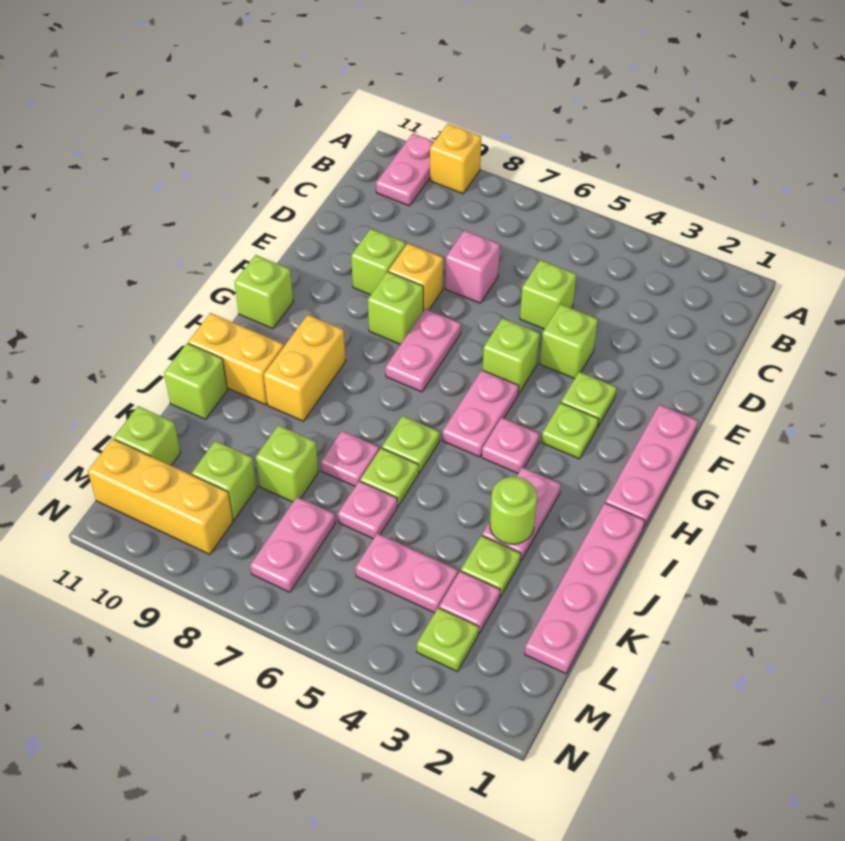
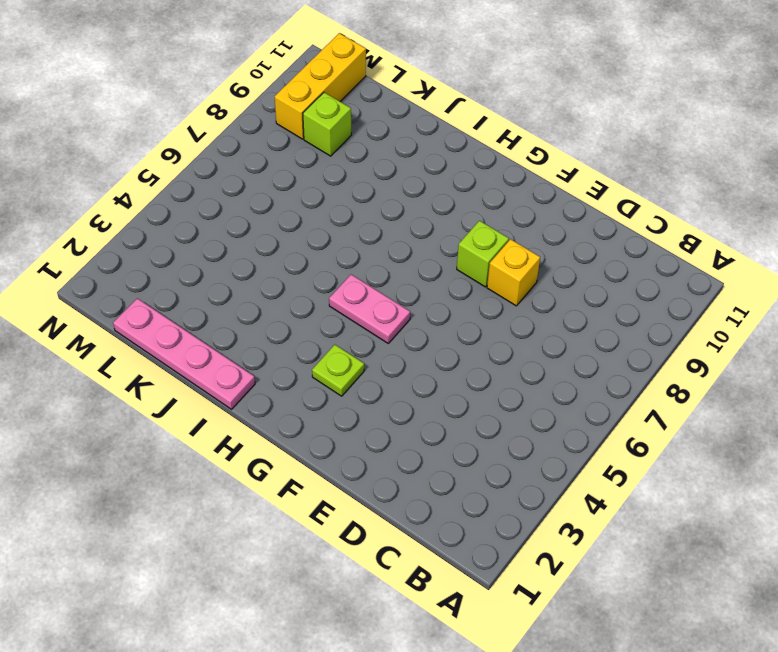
none -> yellow brick A9 level 1
none -> pink plate A10:B10 level 1
none -> lime brick D5 level 1
none -> pink brick D7 level 1

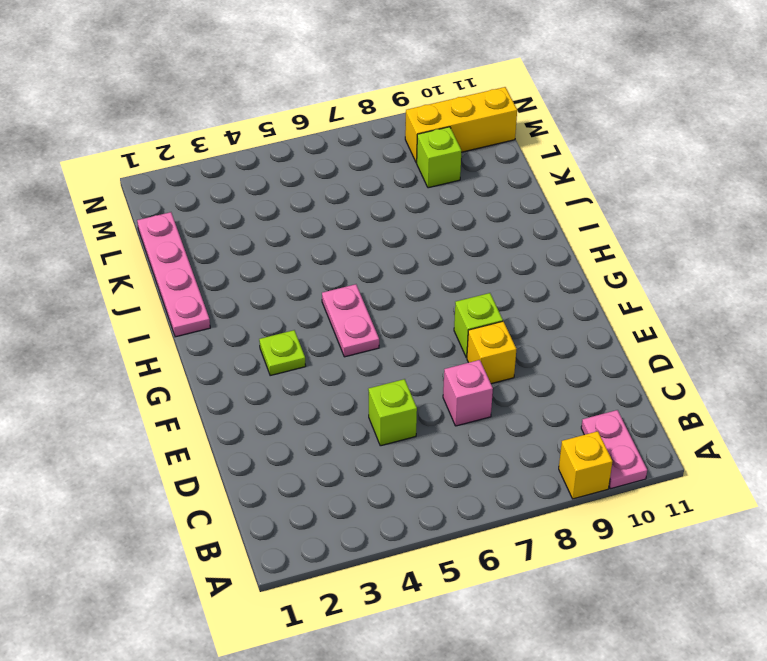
none -> lime brick E4 level 1
none -> lime brick E9 level 1
none -> pink plate F1:H1 level 1
none -> lime plate F3 level 1

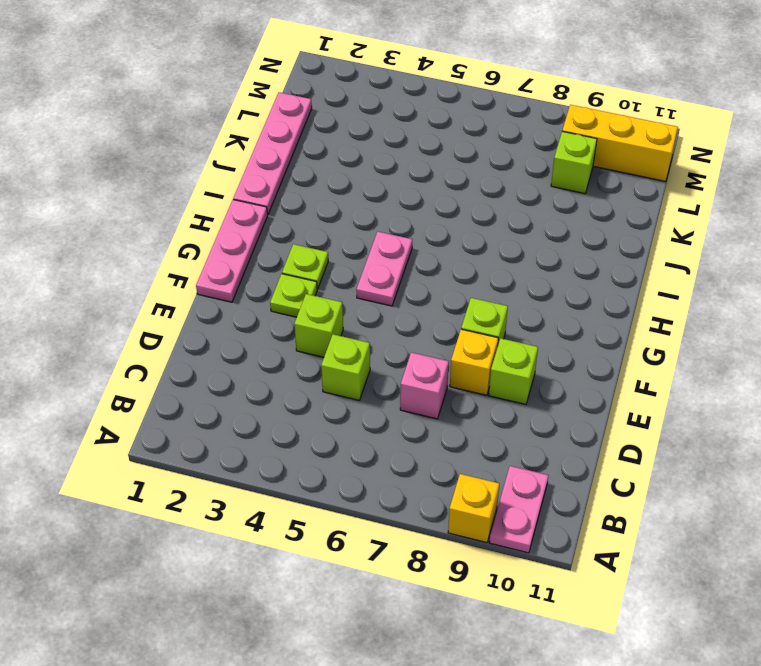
none -> lime brick F5 level 1
none -> pink plate F7:G7 level 1
none -> lime brick G11 level 1
none -> pink plate H4 level 1

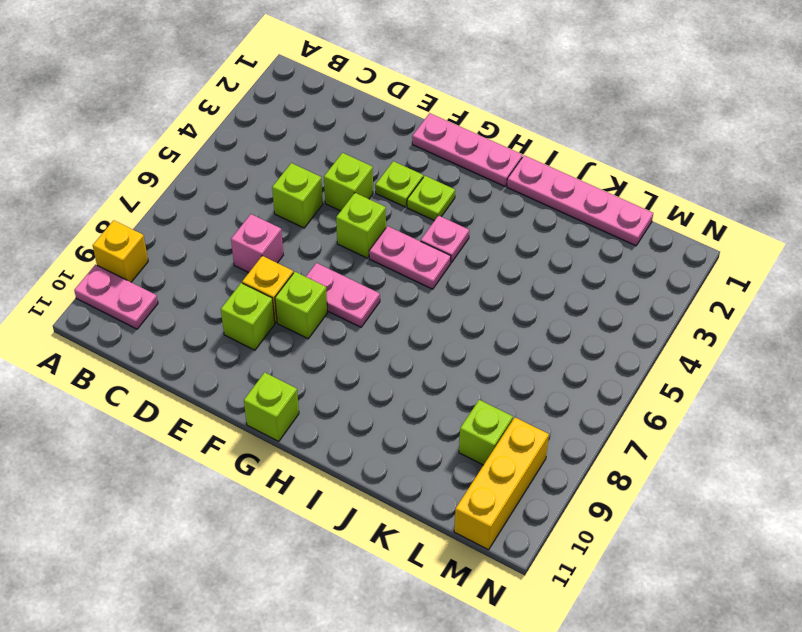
none -> yellow brick H9:I9 level 1
none -> pink plate I3:J3 level 1
none -> lime plate I6 level 1
none -> yellow brick I10:I11 level 1

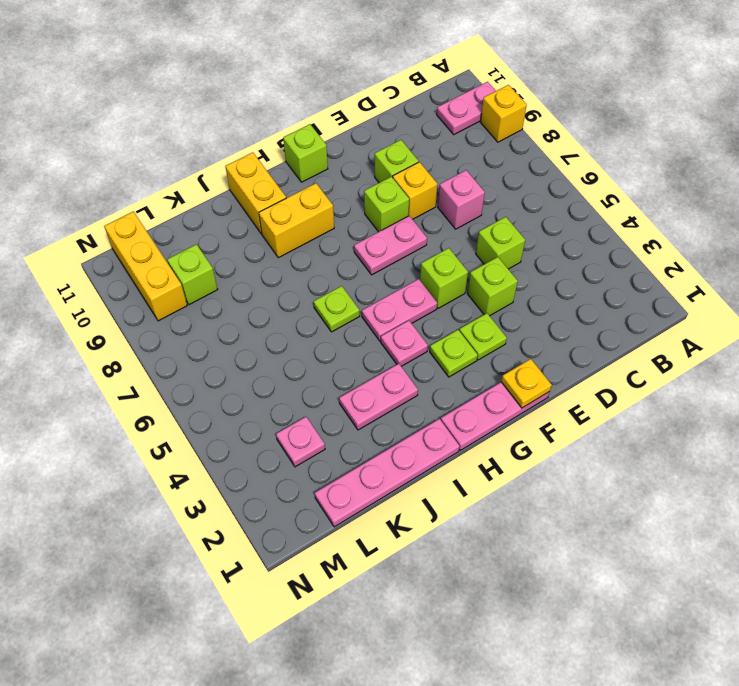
yellow plate F1 level 2 -> none
none -> lime plate J6 level 1
none -> pink plate J7 level 1
none -> lime brick J11 level 1
none -> lime plate K3 level 1

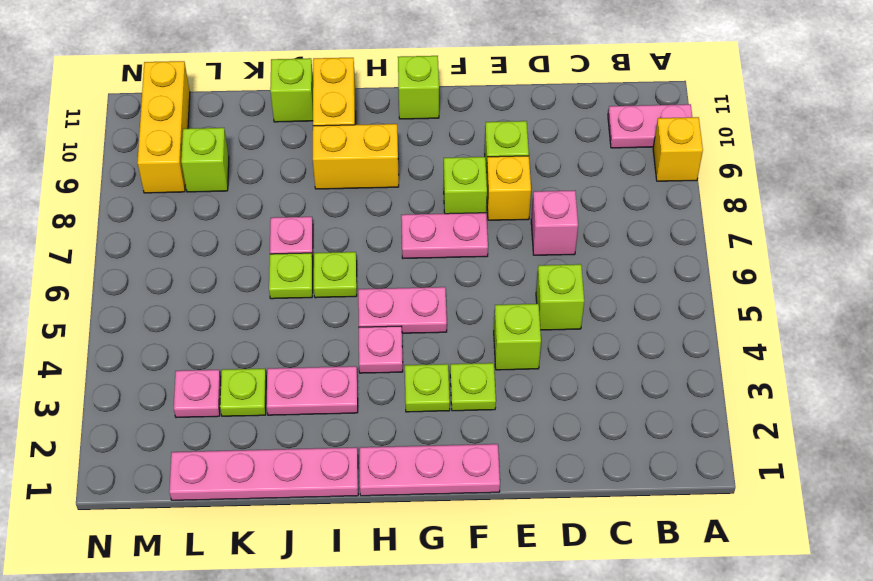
none -> lime brick F5 level 1
none -> pink plate K6 level 1
none -> lime brick K8 level 1
none -> pink plate L4:L5 level 1

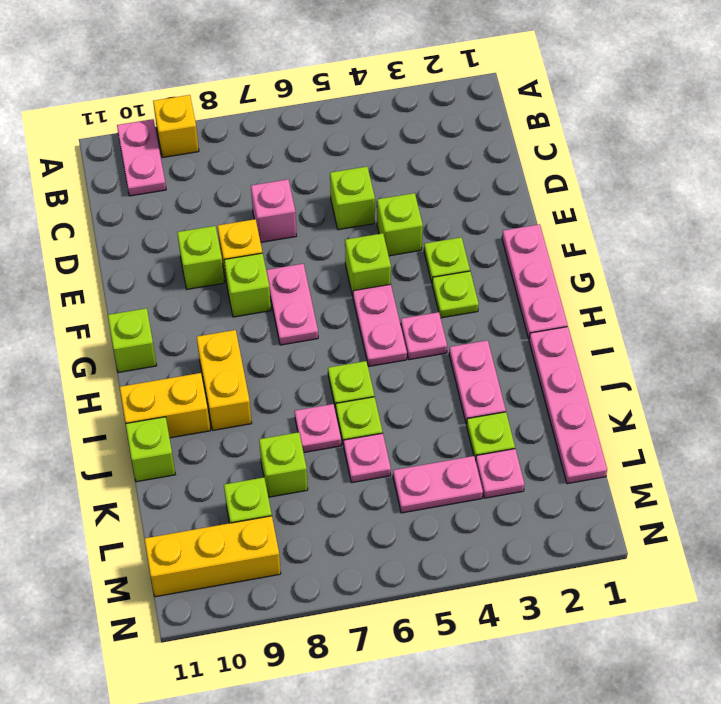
none -> pink plate L7:M7 level 1
none -> lime brick L11 level 1
none -> lime plate M3 level 1
none -> lime round brick J3 level 2

